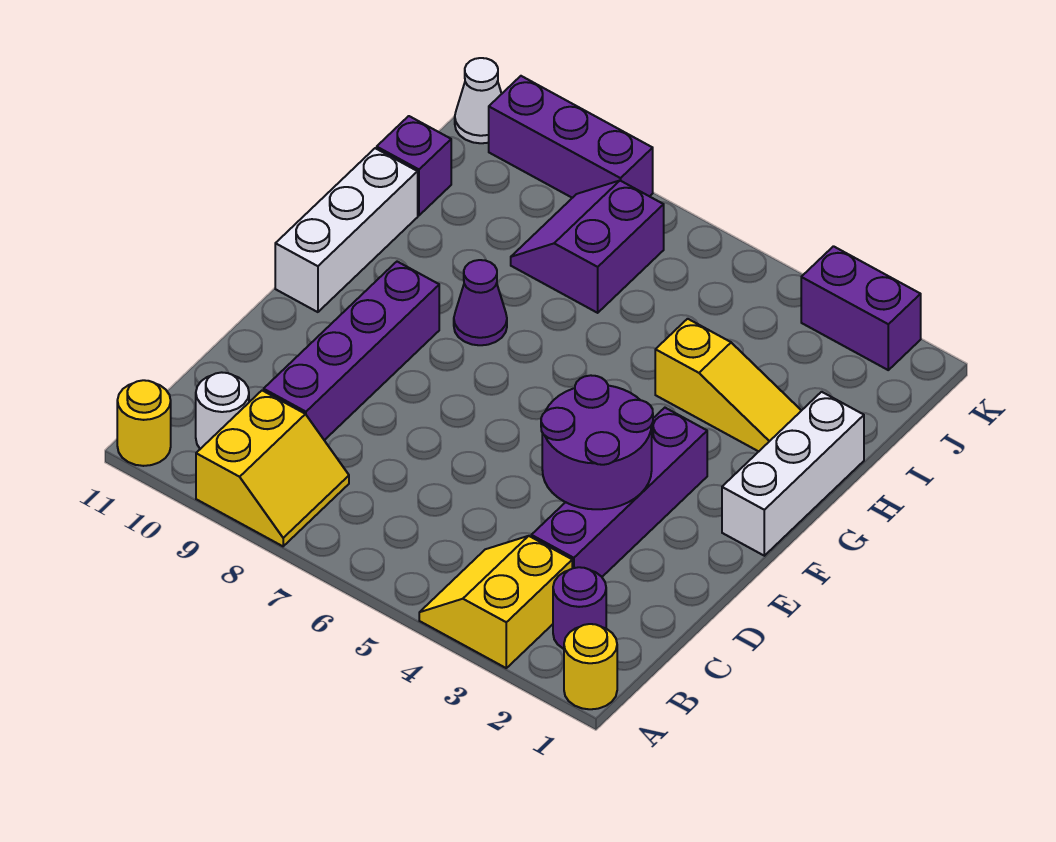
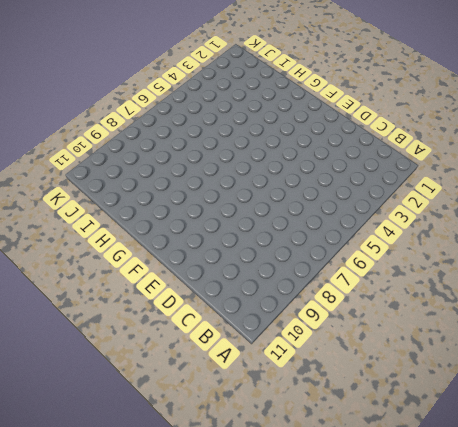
none -> yellow round brick A1 level 1
none -> yellow slope A3:B4 level 1 top 3
none -> yellow slope A8:B9 level 1 top 9

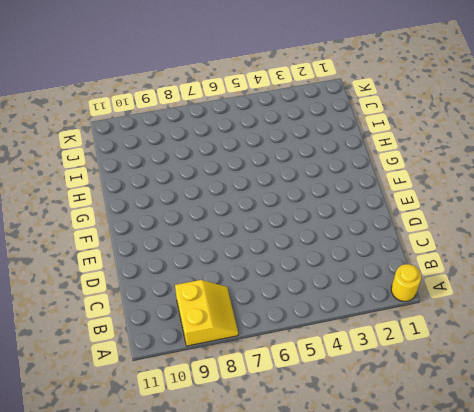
none -> yellow slope A3:B4 level 1 top 3
none -> yellow round brick A11 level 1
none -> purple round brick B2 level 1

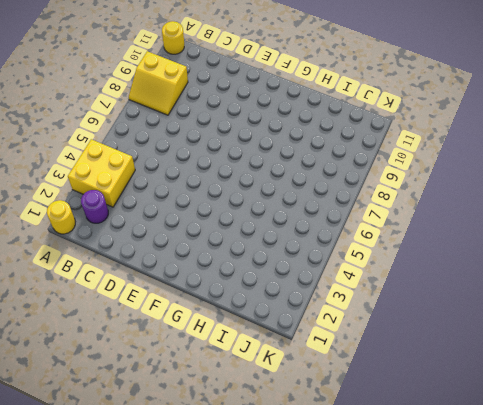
yellow brick A3:B4 level 1 -> yellow slope A3:B4 level 1 top 3
none -> white round brick B10 level 1
none -> purple brick C3:F3 level 1
none -> purple brick C9:F9 level 1

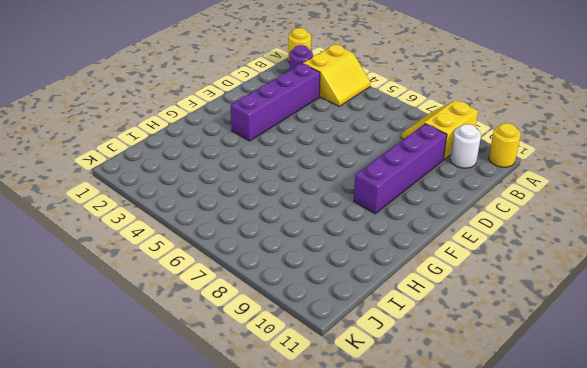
none -> white brick F1:H1 level 1
none -> white brick F11:H11 level 1
none -> purple cone G8 level 1

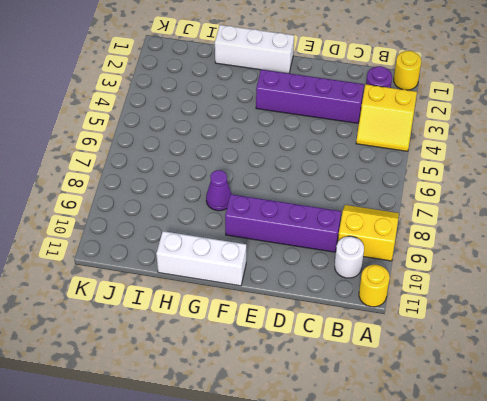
none -> yellow slope H2:H4 level 1 top 4
none -> purple slope I7:J8 level 1 top 7
none -> purple brick I11 level 1

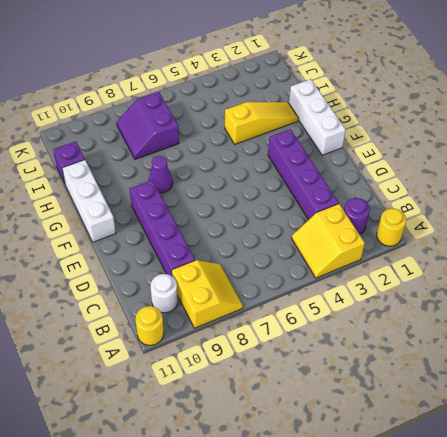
none -> purple brick K2:K3 level 1
none -> purple brick K8:K10 level 1
none -> white cone K11 level 1

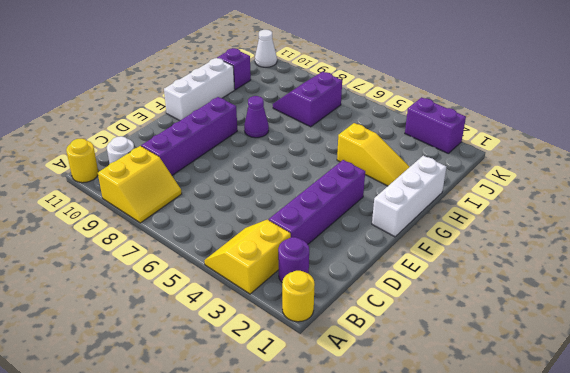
none -> purple brick K8:K10 level 1
none -> purple round brick D3:E4 level 2

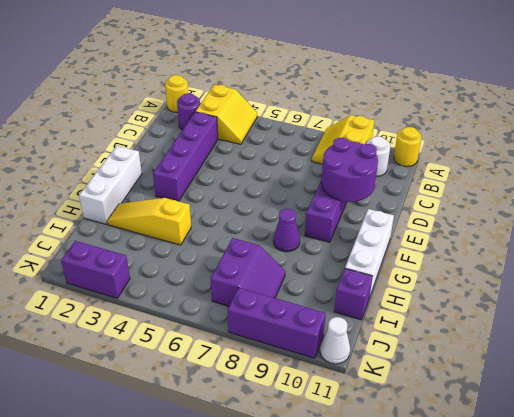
purple round brick D9:E10 level 2 -> purple round brick D3:E4 level 2

